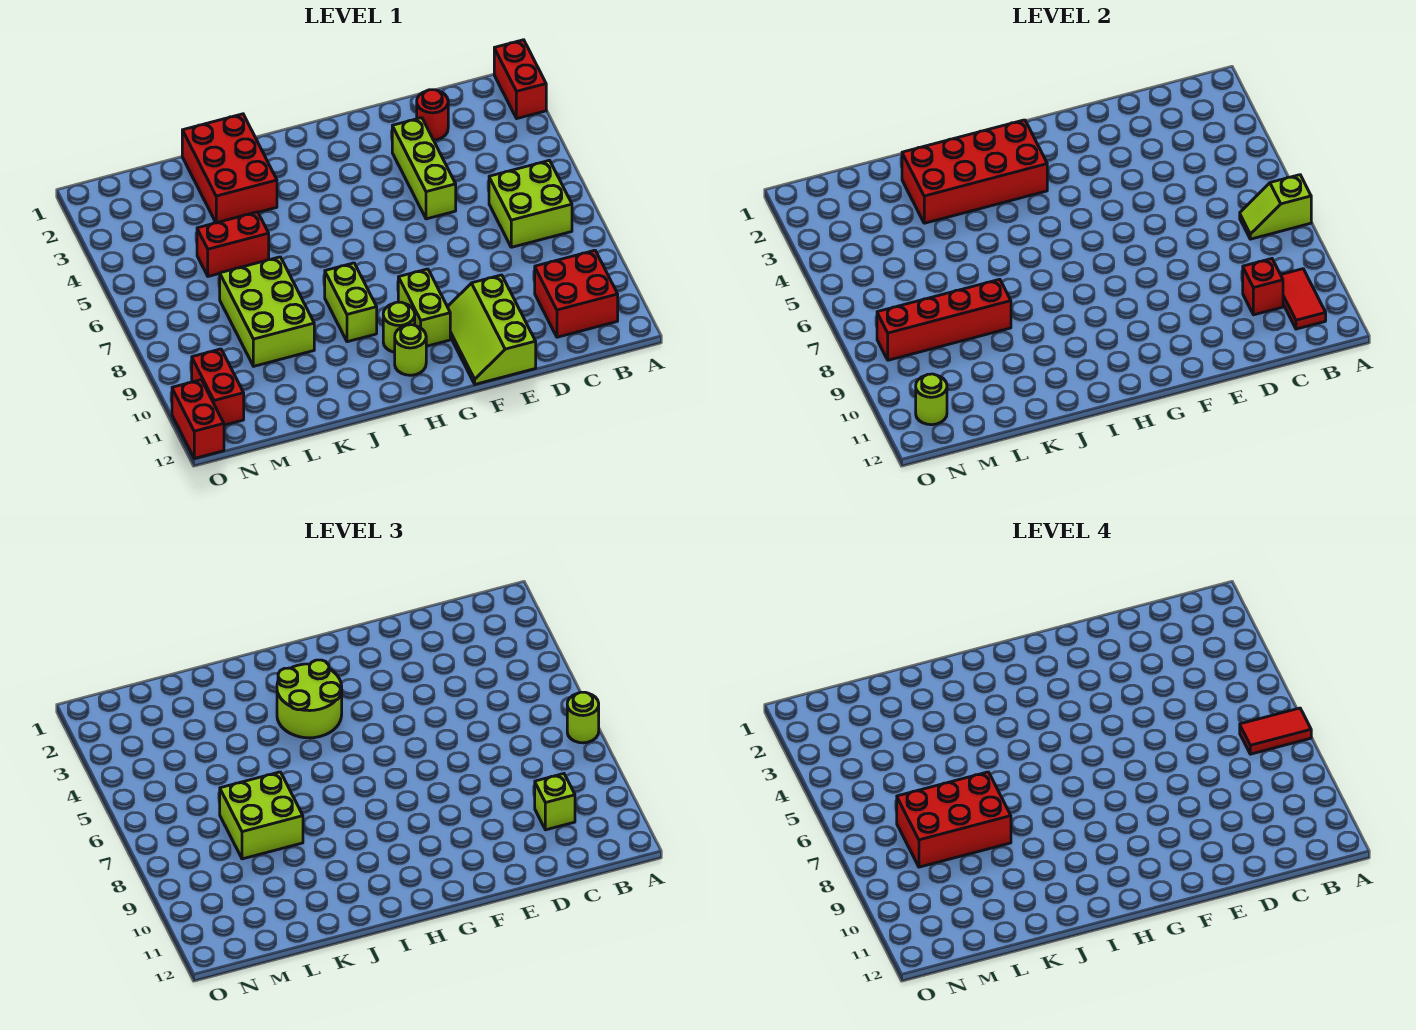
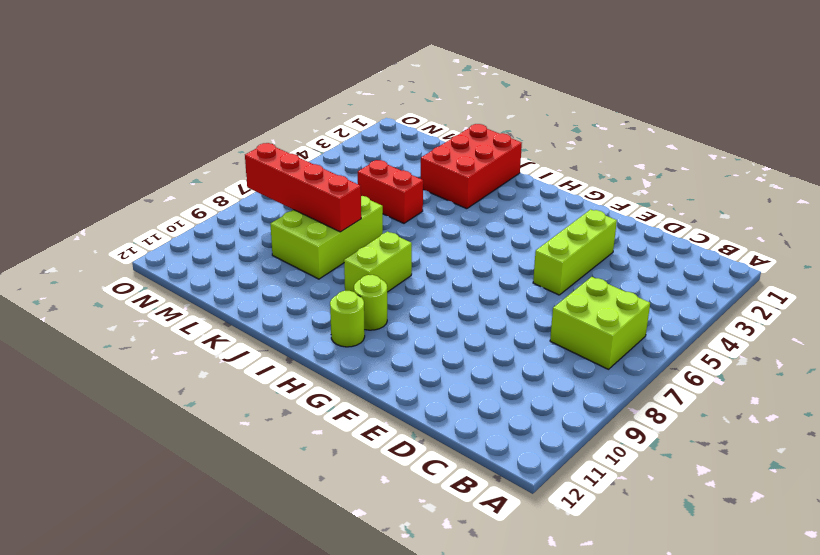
none -> red brick A1:A2 level 1
none -> red brick B10:C11 level 1
none -> red round brick D2 level 1

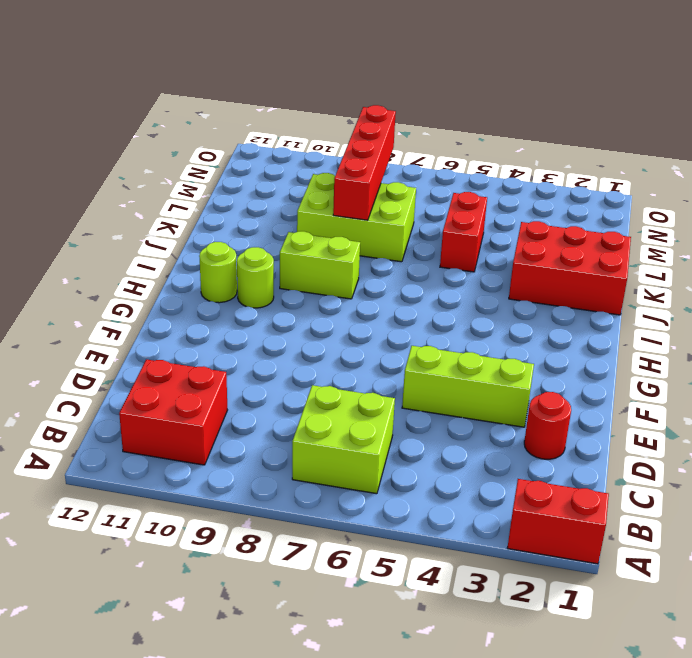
none -> lime slope E10:F12 level 1 top E
none -> lime brick G9:G10 level 1
none -> red brick N10:N11 level 1

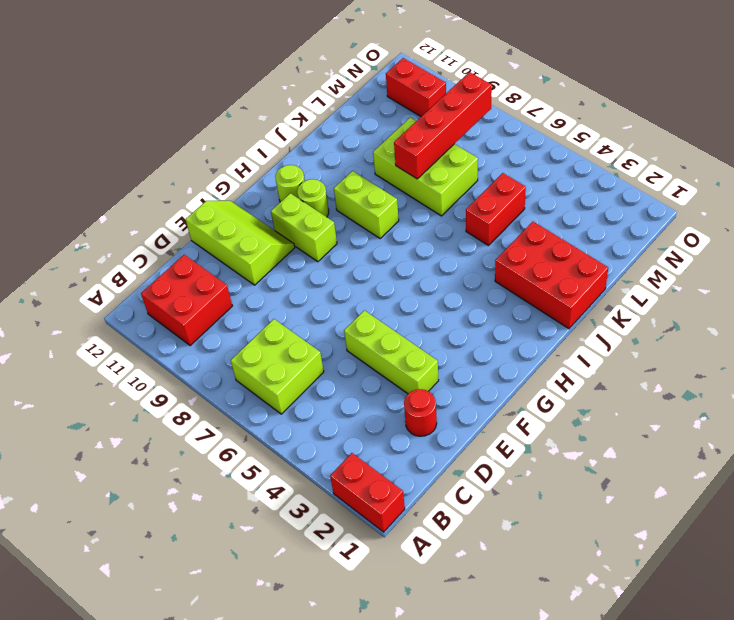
none -> red brick O11:O12 level 1
none -> lime slope A7:B7 level 2 top A
none -> red tile B10:B11 level 2

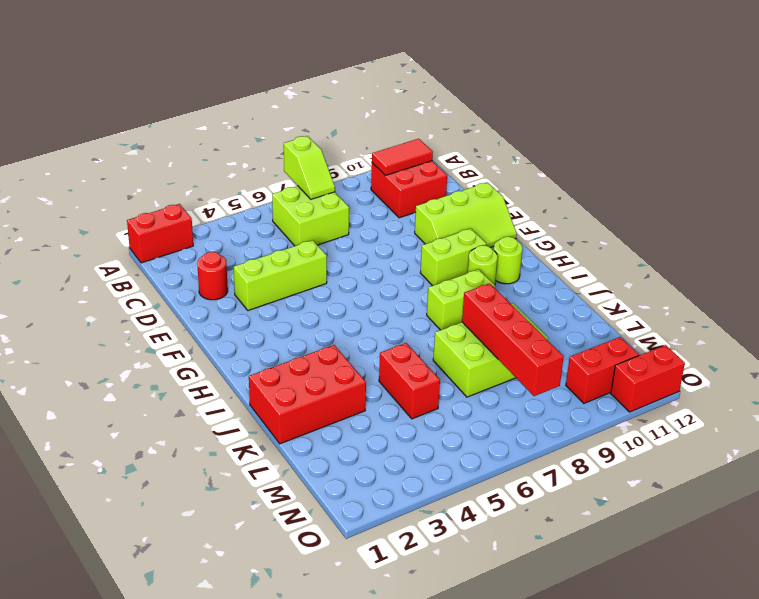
none -> red brick C10 level 2
none -> red brick H2:K3 level 2
none -> lime round brick N11 level 2

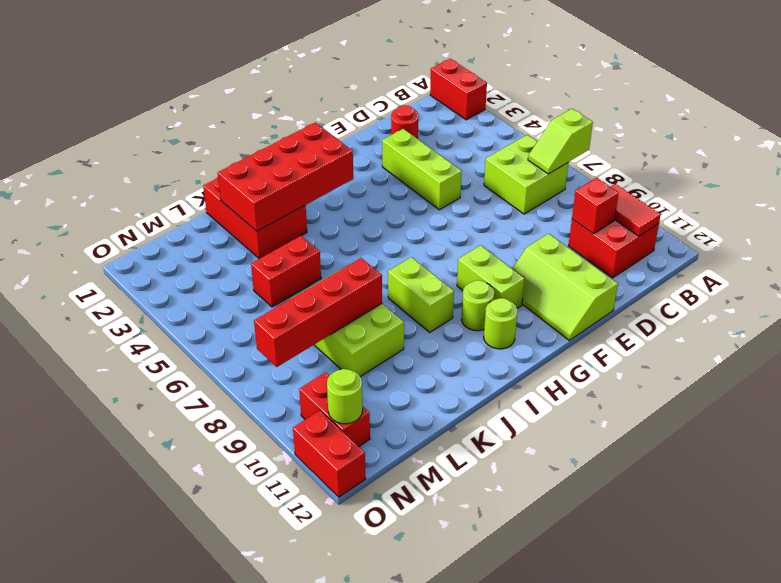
none -> lime round brick A7 level 3
none -> lime brick C10 level 3
none -> lime round brick H3:I4 level 3

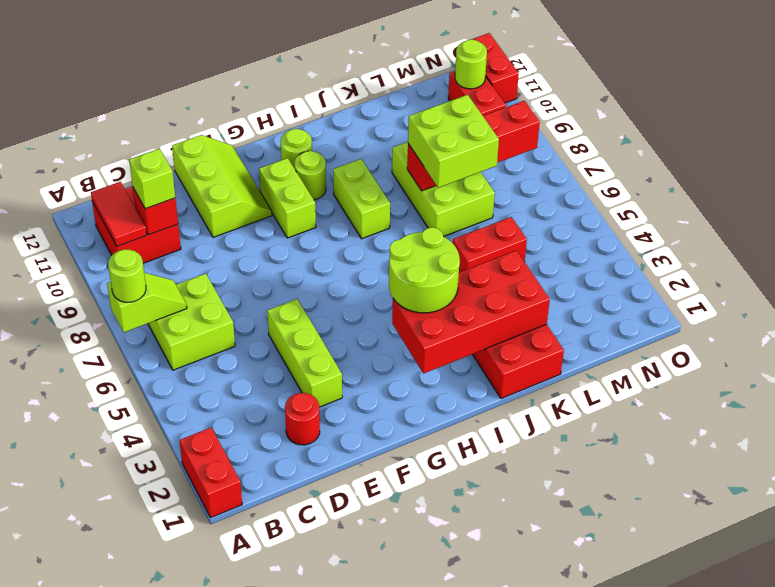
none -> red tile A7:B7 level 4
none -> red brick K7:M8 level 4

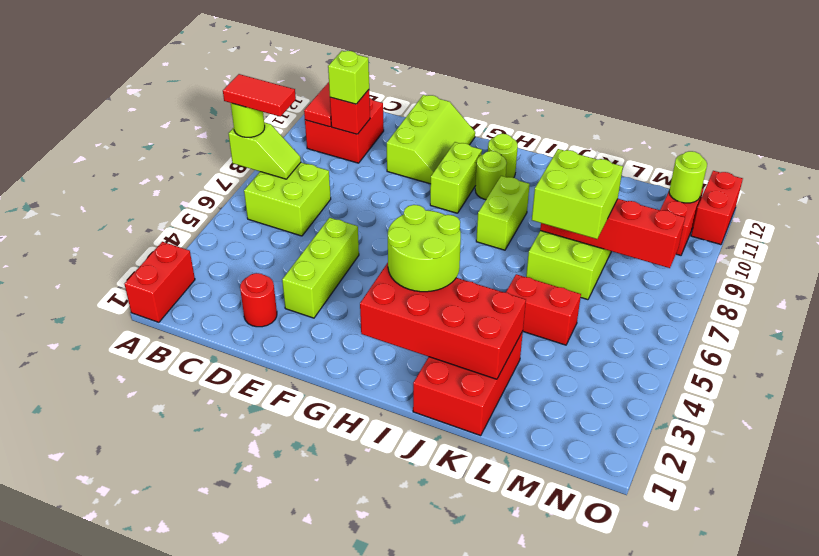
none -> red brick K7:M8 level 4

